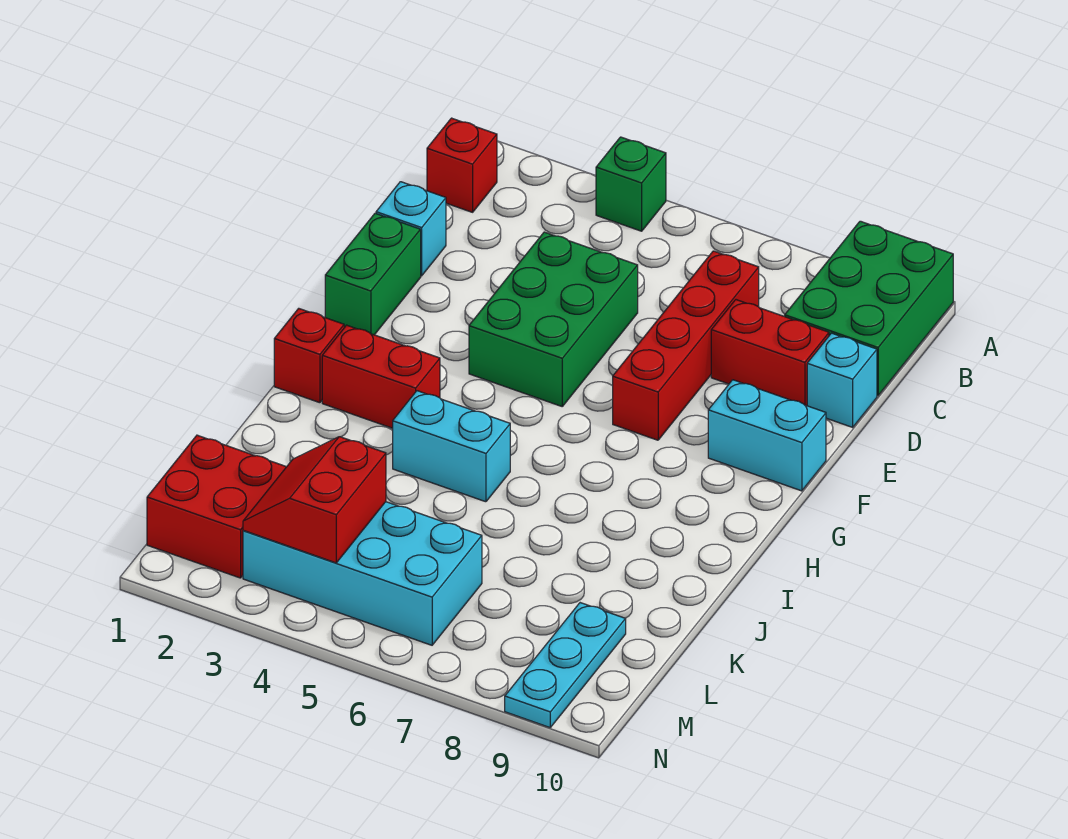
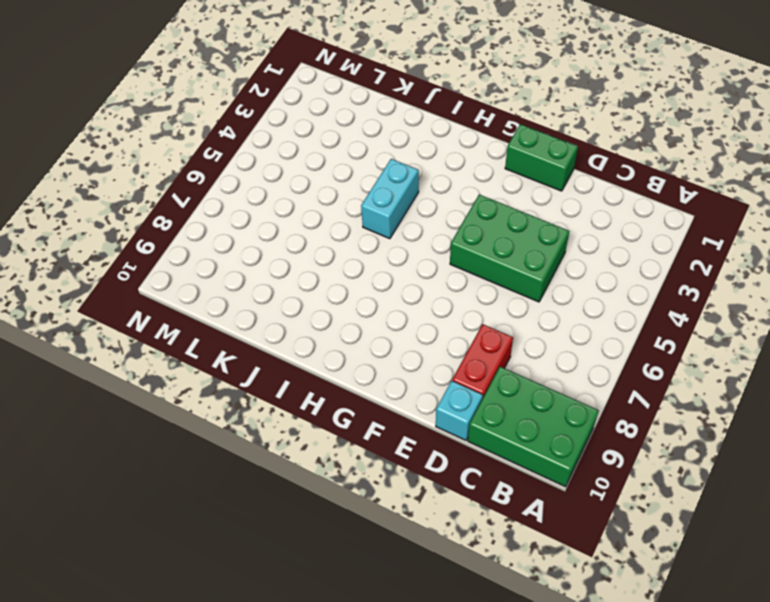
none -> green brick A4 level 1
none -> red brick B1 level 1
none -> red brick C7:F7 level 1

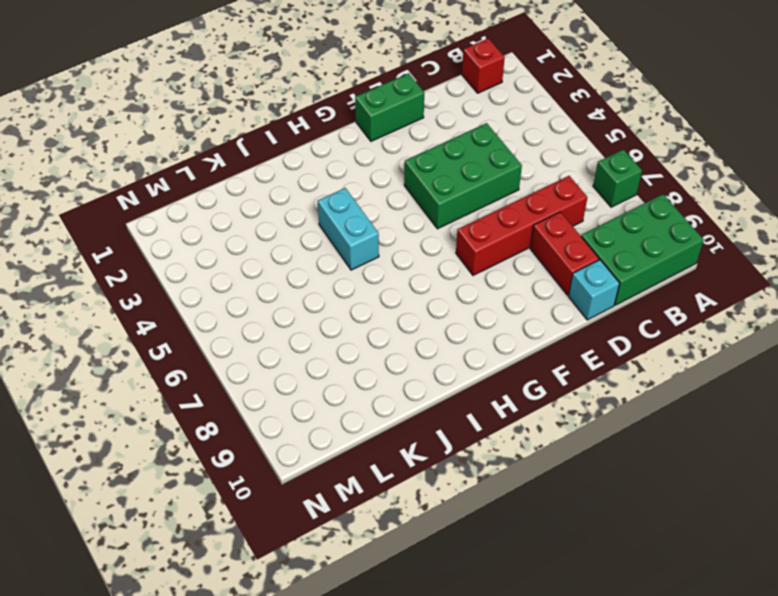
green brick A7 level 1 -> green brick A4 level 1
none -> cyan brick D1 level 1
none -> cyan brick F9:F10 level 1
none -> red brick H1 level 1

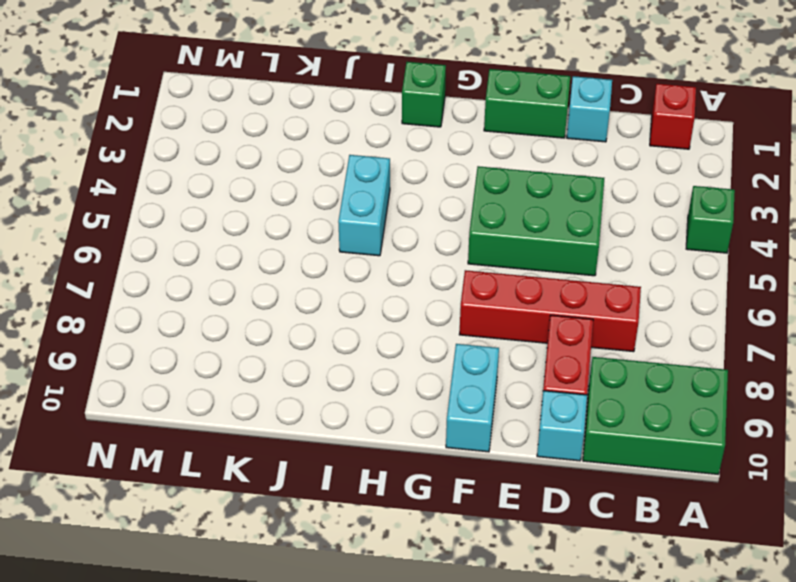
green brick H1 level 1 -> red brick H1 level 1
none -> red brick H2:H3 level 1
none -> red brick L1:M2 level 1
none -> cyan brick L3:M6 level 1

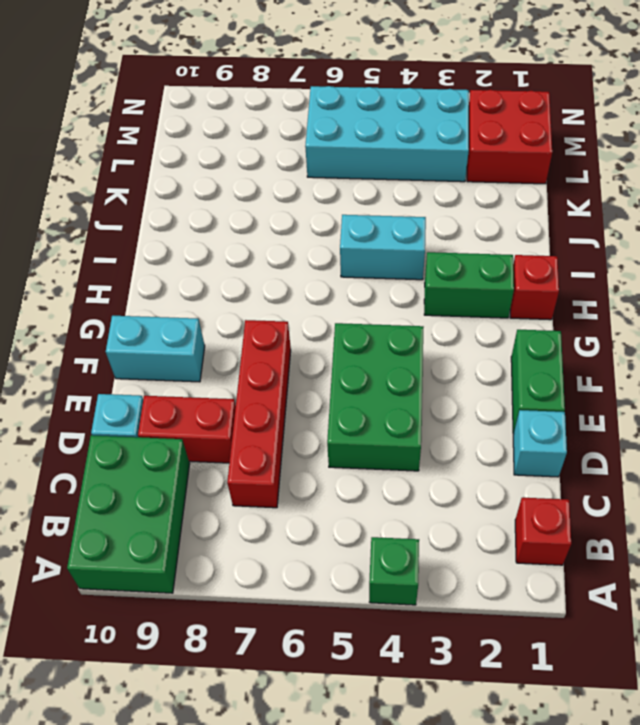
green brick H2:H3 level 1 -> red brick H2:H3 level 1
none -> cyan plate L9:N9 level 1
none -> red slope L3:M4 level 2 top 4

